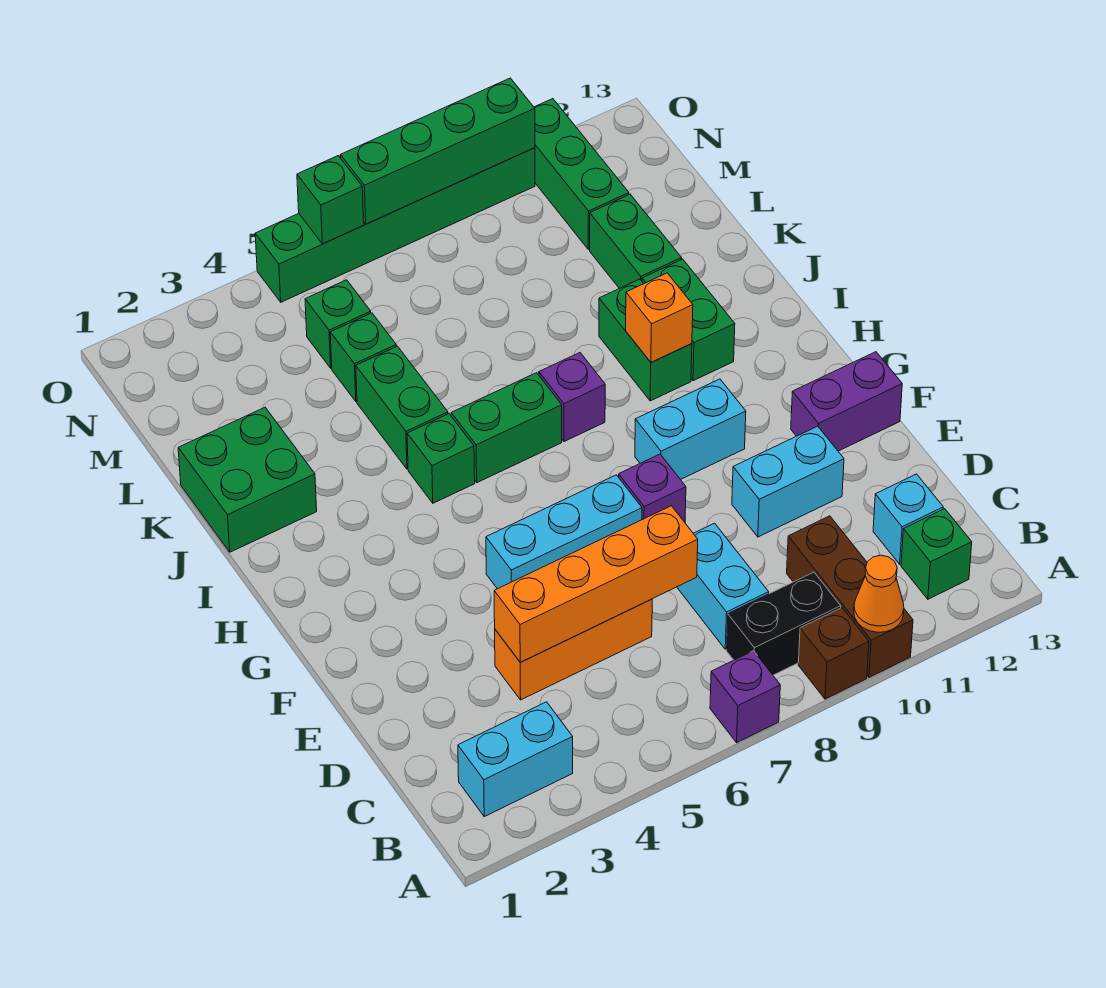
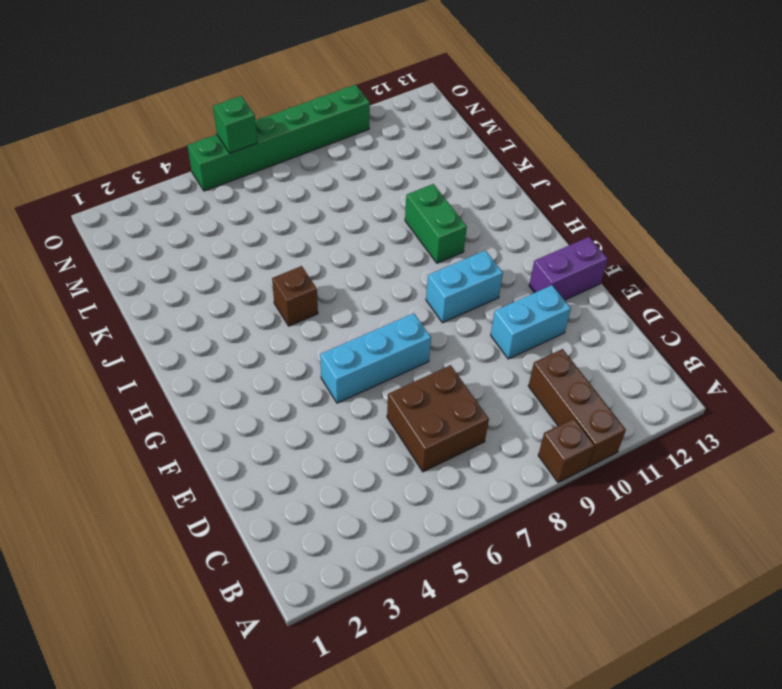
brown brick C6:D7 level 1 -> orange brick D4:D6 level 1
brown brick I5 level 1 -> green brick I5 level 1
none -> purple brick A7 level 1
none -> cyan brick B2:B3 level 1
none -> black brick B8:B9 level 1
none -> green brick B12 level 1

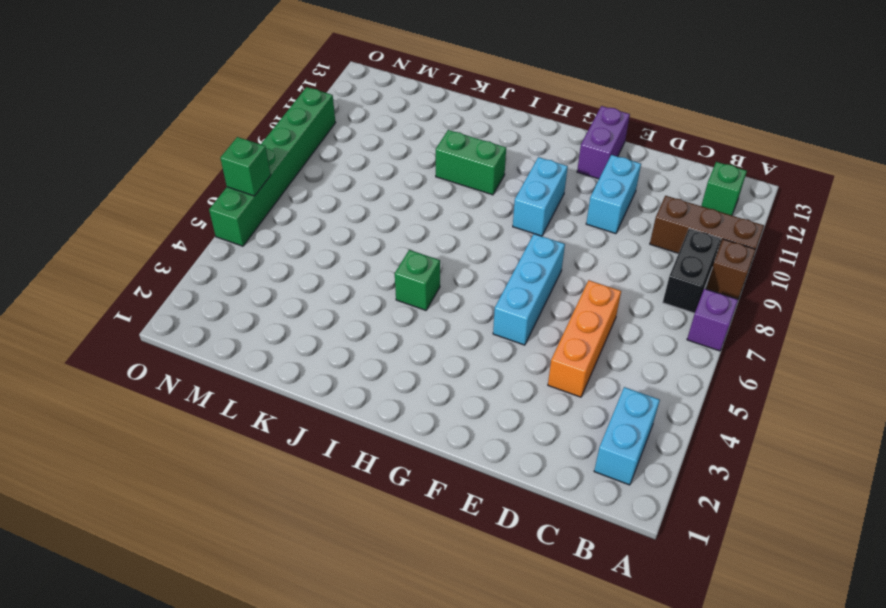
none -> cyan brick C8:D8 level 1
none -> cyan brick C12 level 1
none -> purple brick F8 level 1
none -> green brick I6:I7 level 1

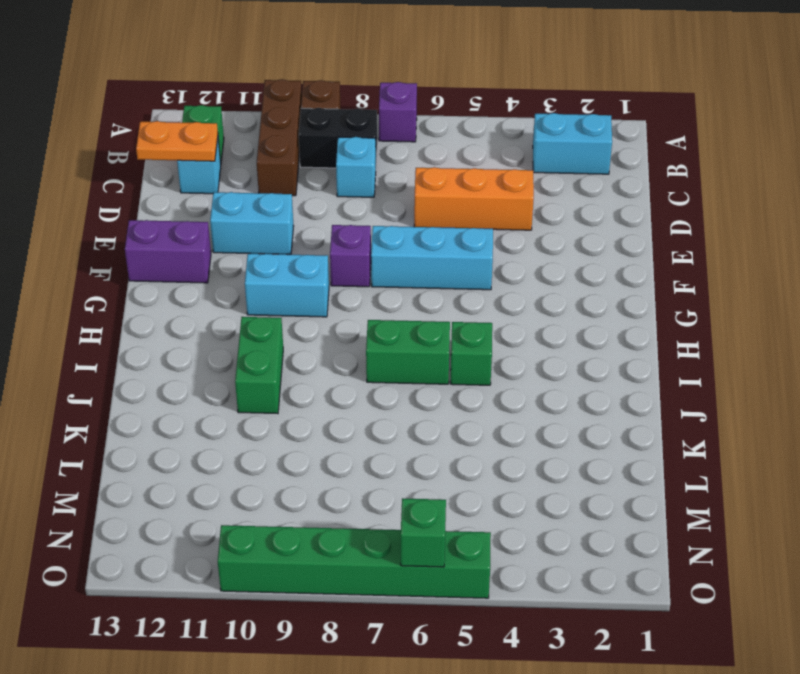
cyan brick C8 level 1 -> cyan brick C8:D8 level 1
orange plate C12:C13 level 2 -> none
none -> purple brick I8 level 1
none -> green brick I11:J11 level 1
none -> green brick J1:K2 level 1
none -> green brick J5:K5 level 1

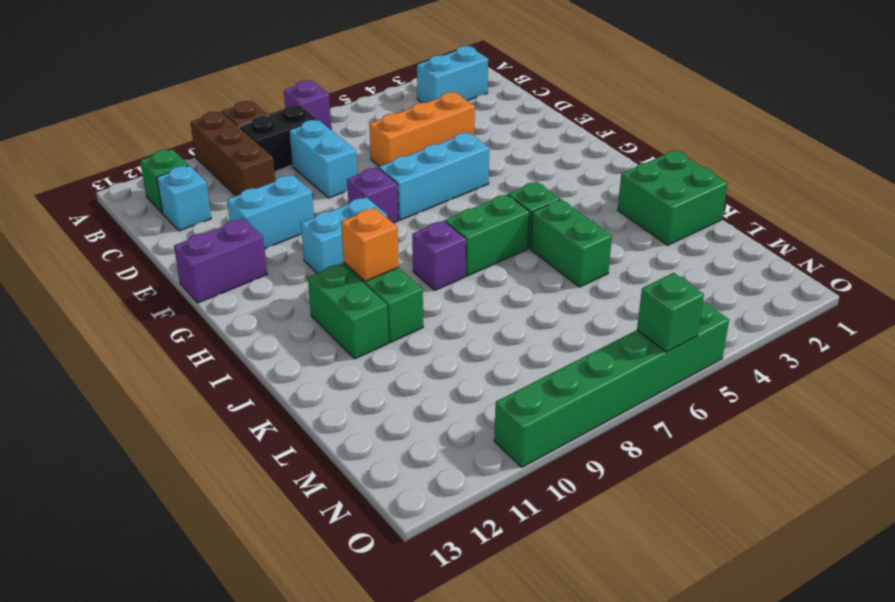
none -> green brick K11:L11 level 1
none -> green brick L5 level 1
none -> green brick M5 level 1
none -> green brick M11:O11 level 1

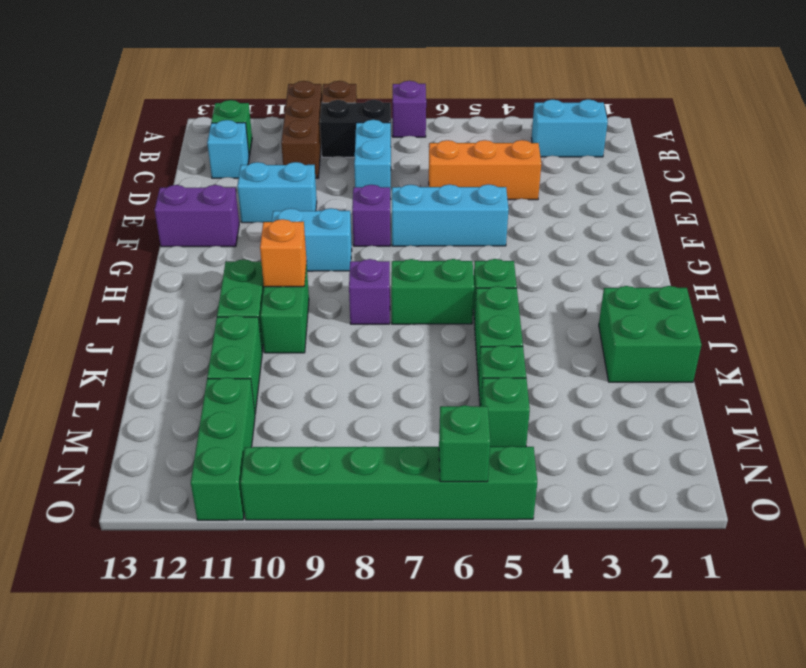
none -> orange cone A10 level 2
none -> orange brick D4:D7 level 2
none -> green brick O7:O10 level 2

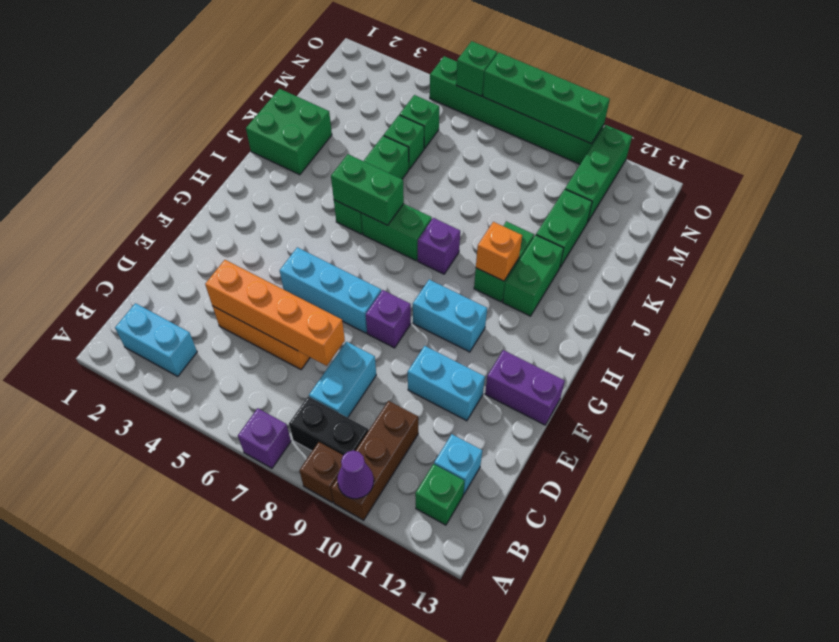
purple cone A10 level 2 -> orange cone A10 level 2
green brick I5:I6 level 2 -> none

